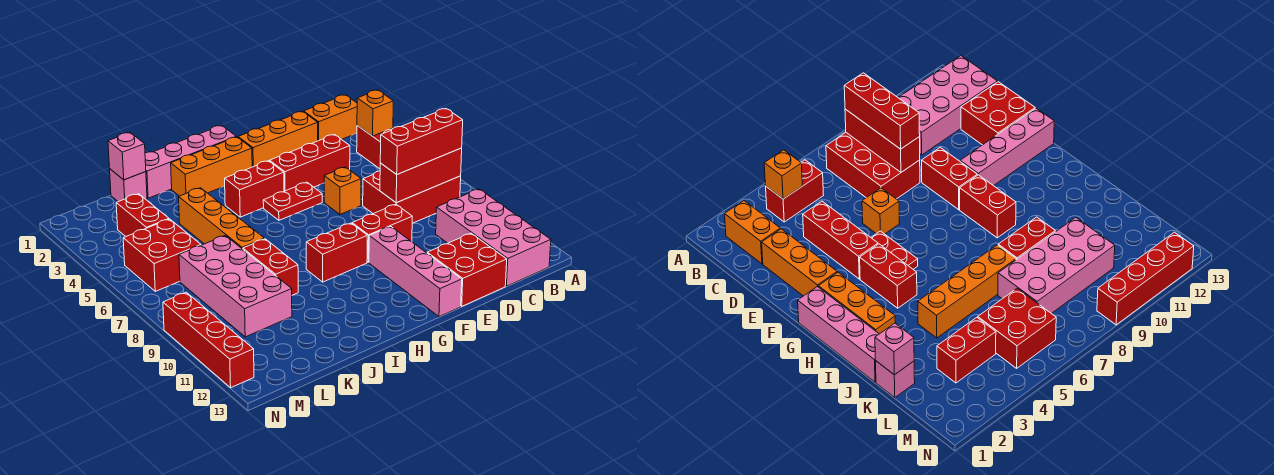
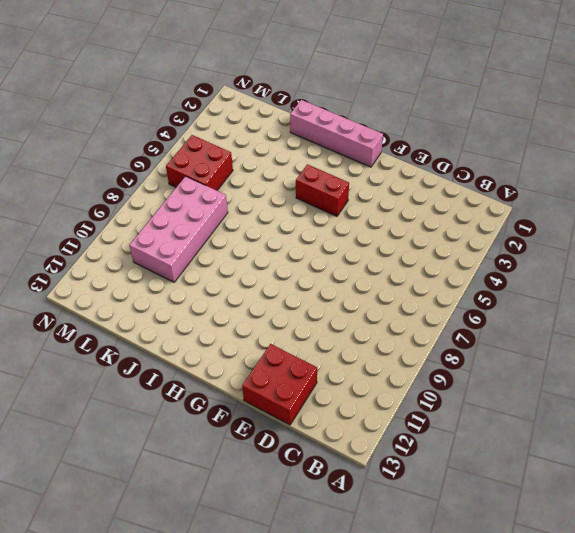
none -> orange brick B2:C2 level 1
none -> red brick B4:B5 level 1
none -> red brick B7:D8 level 1

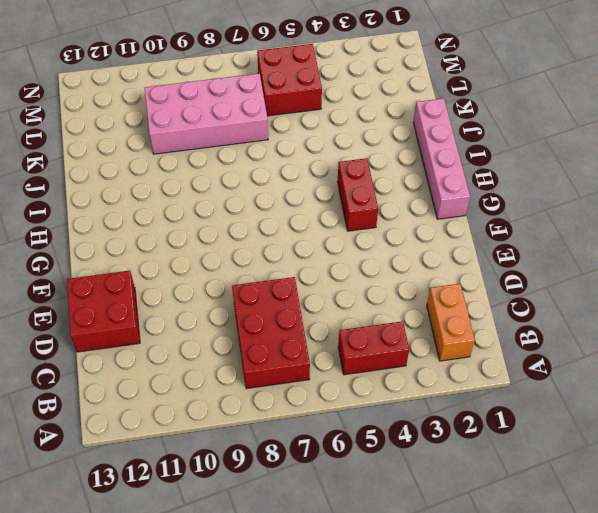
none -> pink brick B10:C13 level 1
none -> orange brick D2:F2 level 1
none -> red brick D4:F4 level 1

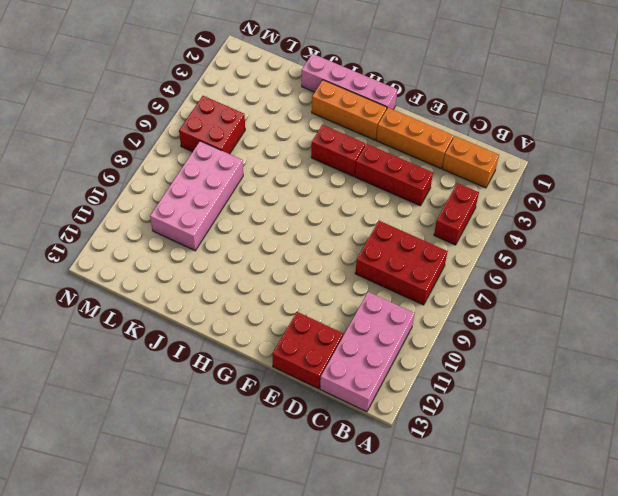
none -> orange brick E6 level 1
none -> red brick E9:F9 level 1
none -> red plate F5:G5 level 1

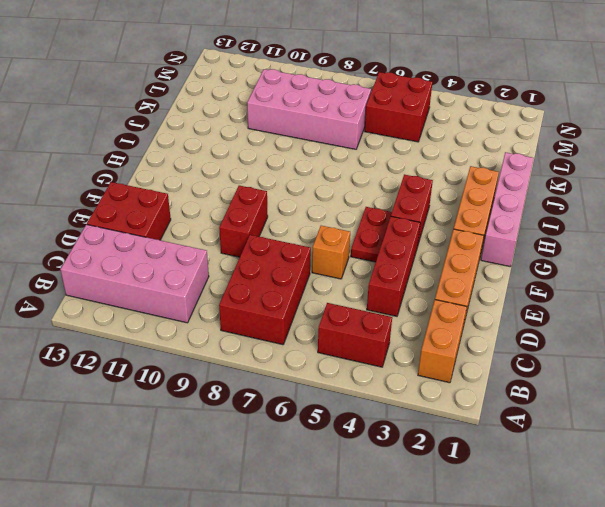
none -> pink brick F10:F13 level 1
none -> red brick G9:H9 level 1
none -> orange brick J4:J7 level 1

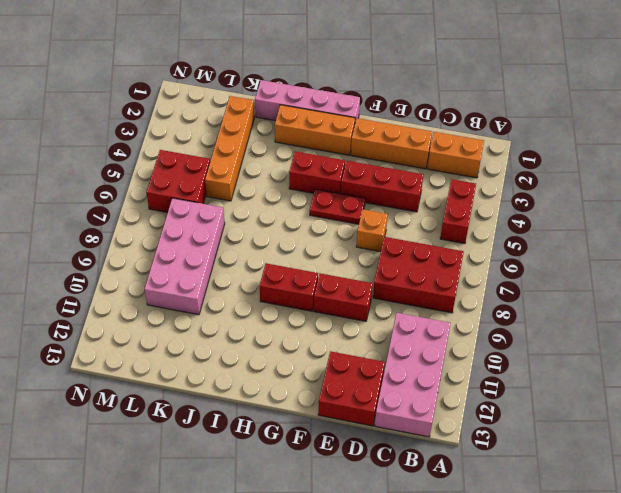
orange brick K2:K5 level 1 -> orange brick J4:J7 level 1
none -> pink brick F10:F13 level 1
none -> red brick J8:J9 level 1
none -> pink brick K1 level 1

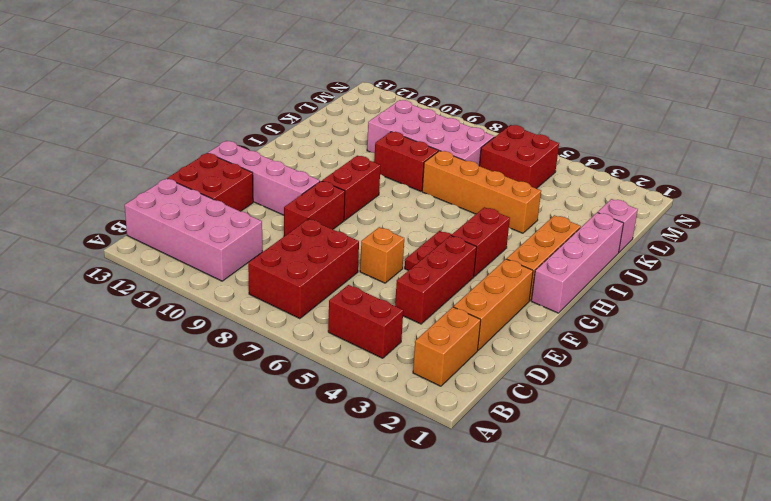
none -> red brick L3:L4 level 1
none -> red brick N9:N12 level 1
none -> orange brick B4 level 2

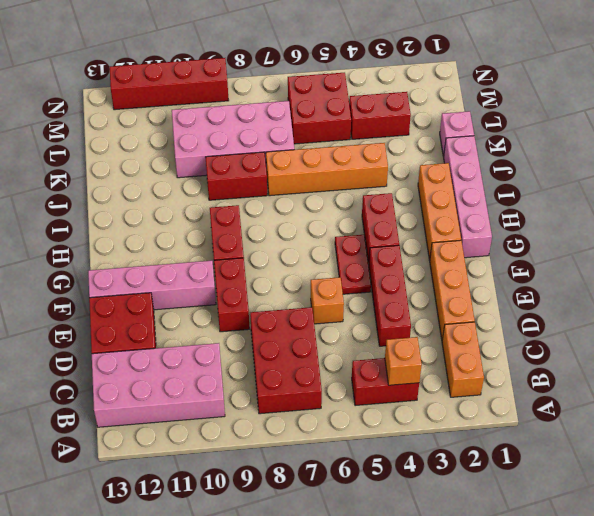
none -> red brick B8:D8 level 2
none -> pink brick K1 level 2
none -> red brick B8:D8 level 3

